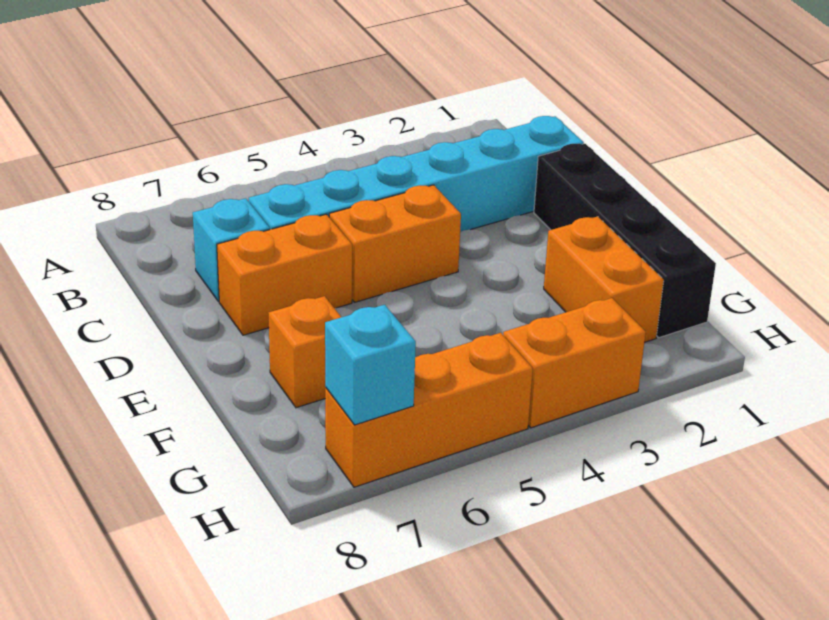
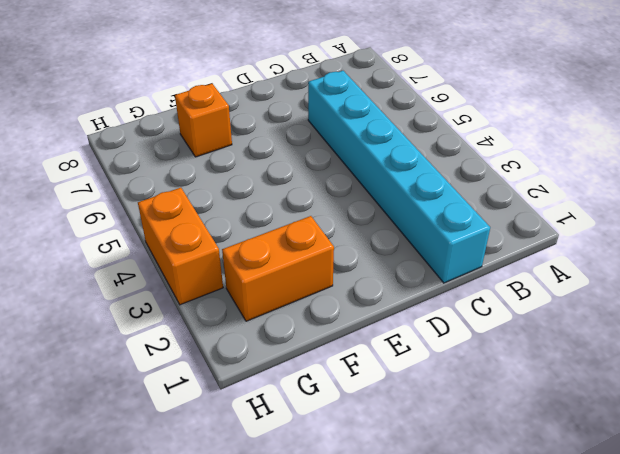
none -> cyan brick C7 level 1
none -> black brick D1:G1 level 1

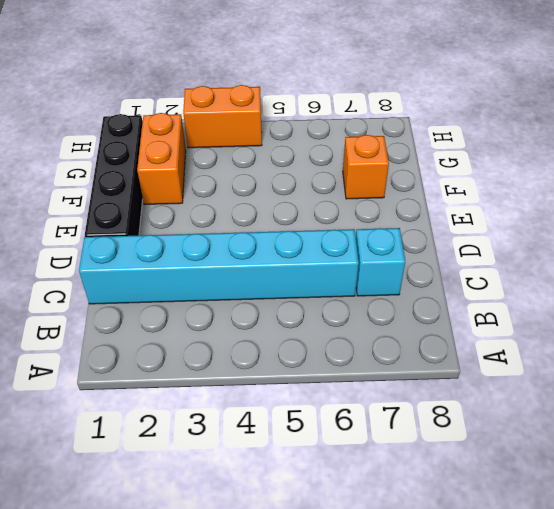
none -> orange brick D4:D5 level 1
none -> orange brick D6:D7 level 1

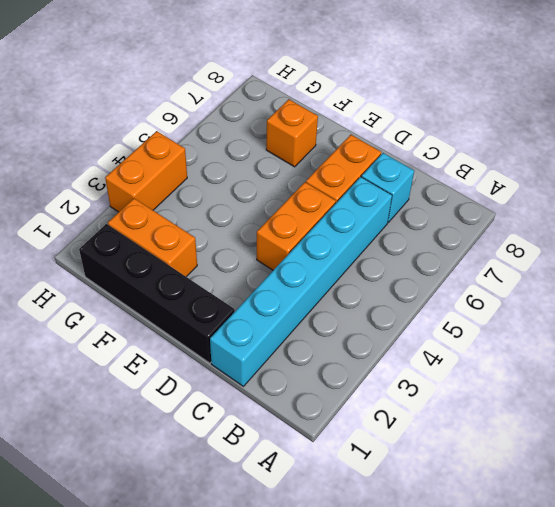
none -> orange brick H5:H7 level 1
none -> cyan brick H7 level 2

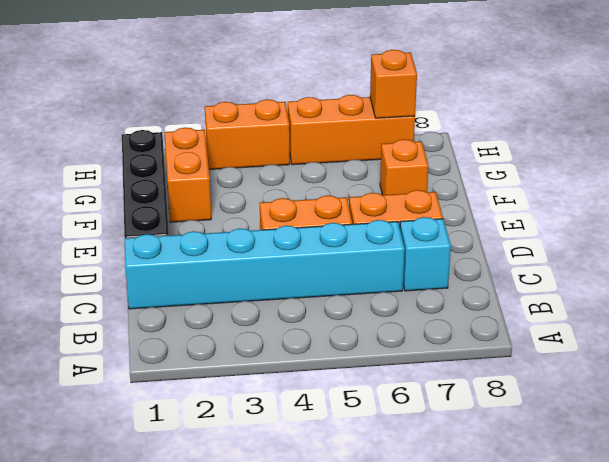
orange brick H7 level 2 -> cyan brick H7 level 2

